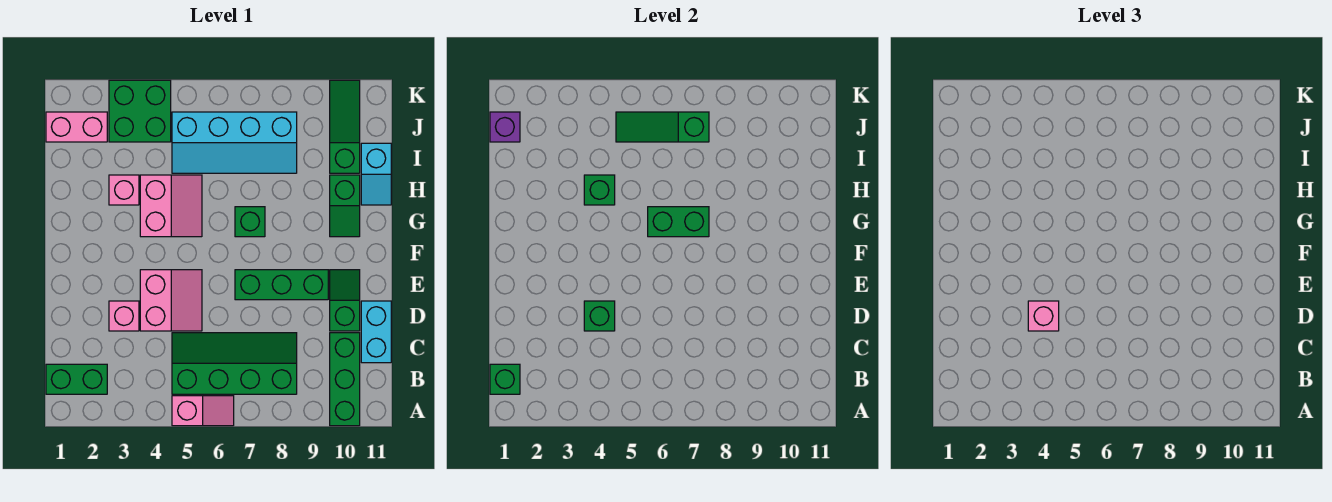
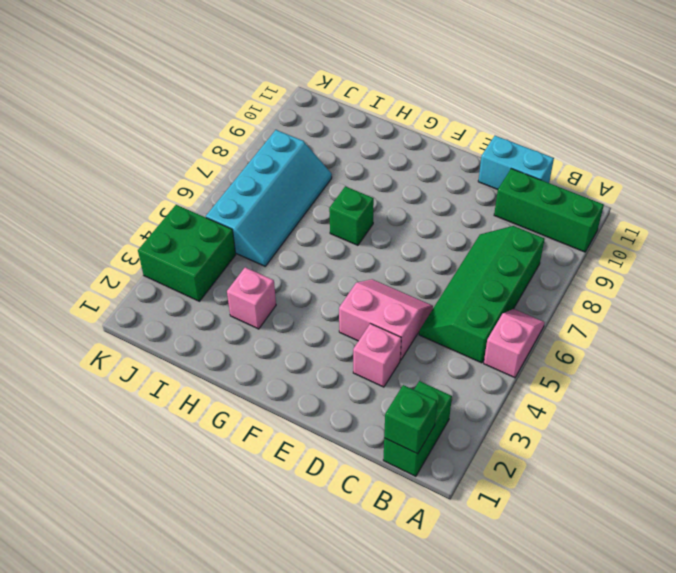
none -> green slope D10:E10 level 1 top D
none -> green brick E7:E9 level 1
none -> pink slope G4:H5 level 1 top 4

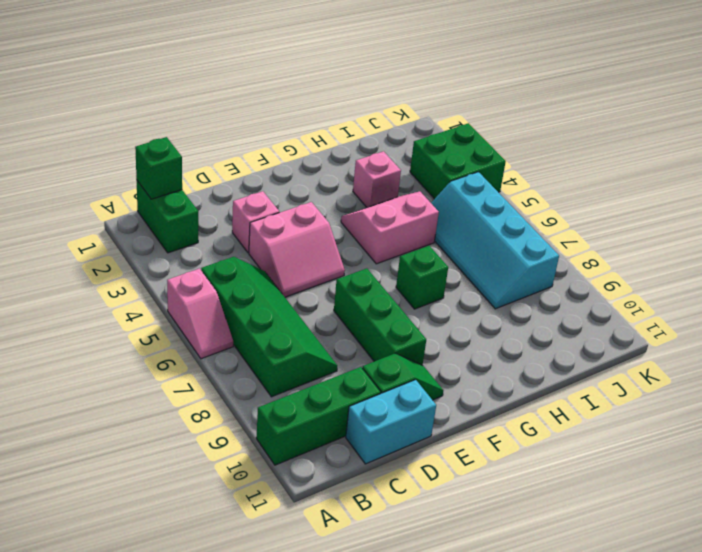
pink slope G4:H5 level 1 top 5 -> pink slope G4:H5 level 1 top 4
none -> green slope G10:H10 level 1 top H
none -> cyan slope H11:I11 level 1 top I
none -> green slope I10:K10 level 1 top I

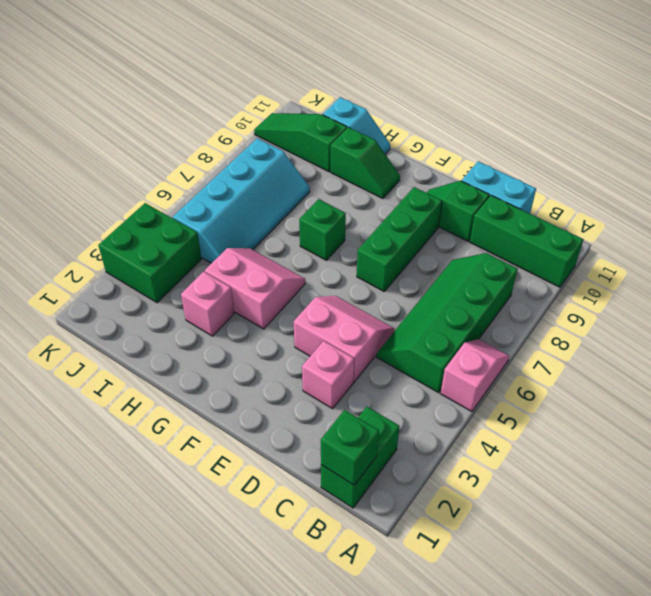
none -> pink brick J1:J2 level 1
none -> green brick D4 level 2
none -> green brick G6:G7 level 2

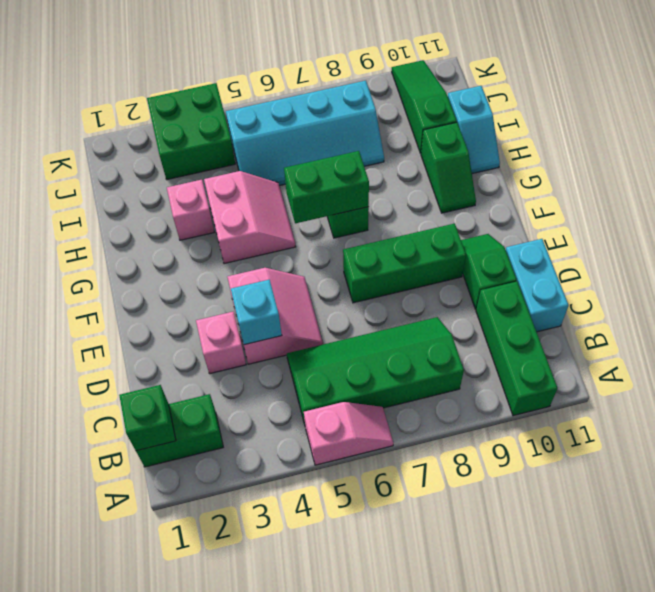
cyan brick D4 level 2 -> green brick D4 level 2
none -> pink brick J1:J2 level 1
none -> green brick H4 level 2
none -> purple brick J1 level 2

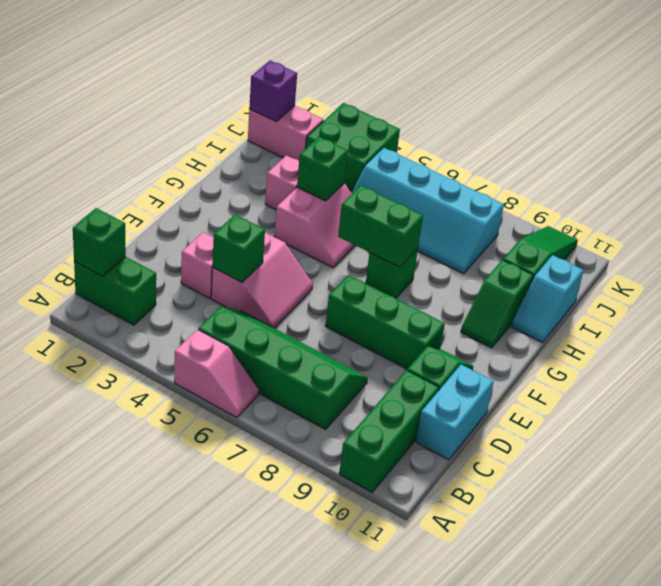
none -> green slope J5:J7 level 2 top 7
none -> pink brick D4 level 3

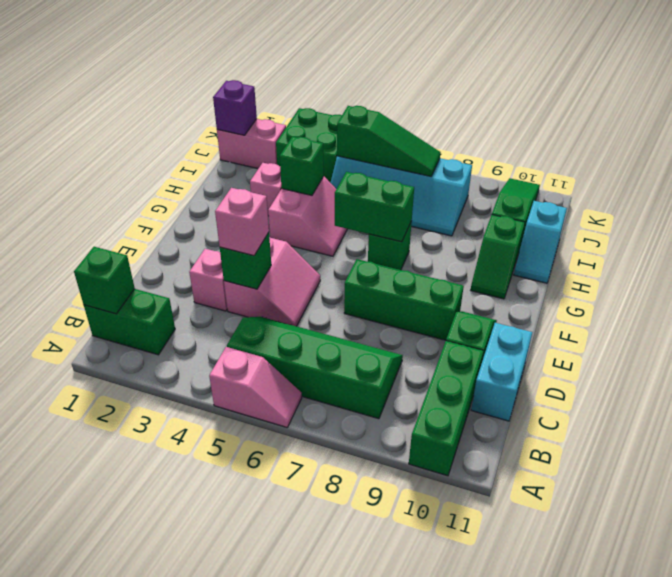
green slope J5:J7 level 2 top 5 -> green slope J5:J7 level 2 top 7

